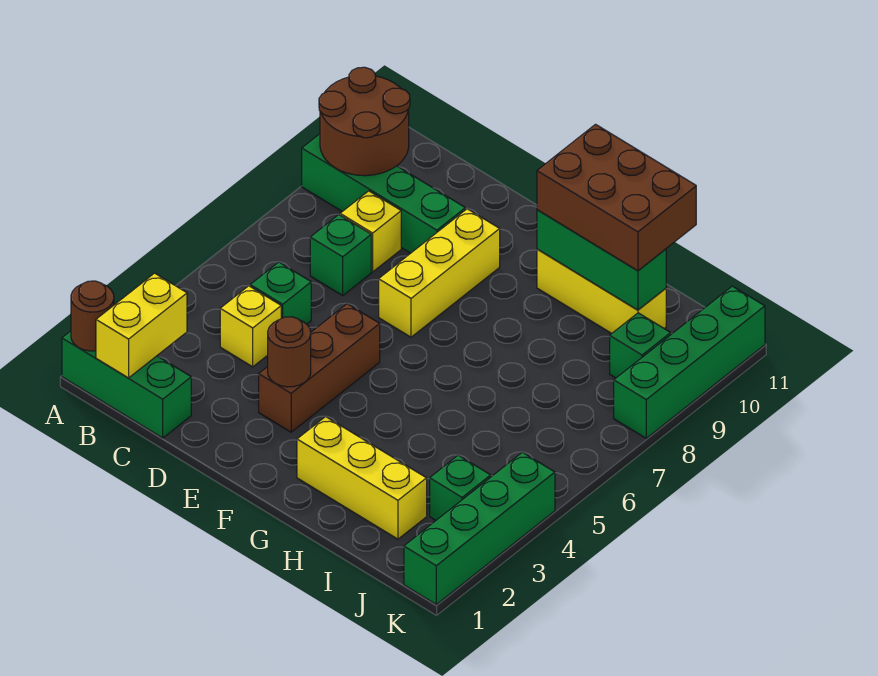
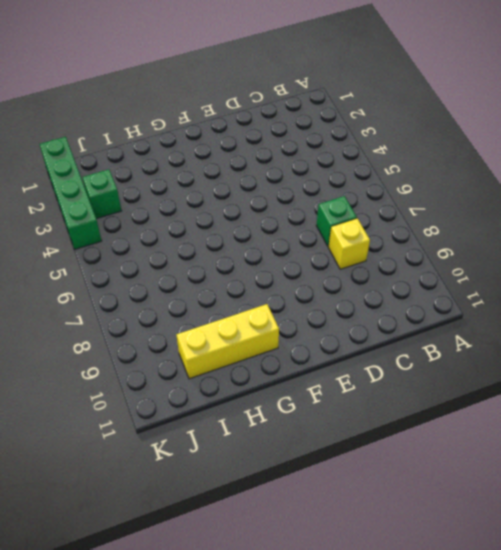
none -> green brick A1:C1 level 1
none -> green brick A9:D9 level 1
none -> yellow brick C4 level 1

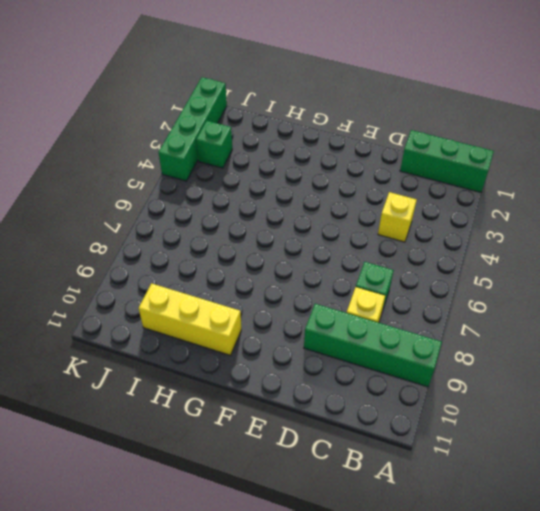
none -> green brick C5 level 1
none -> brown brick E3:E5 level 1
none -> yellow brick E7:E9 level 1

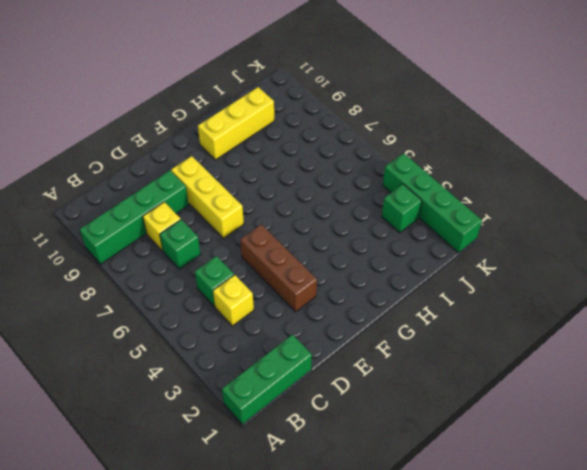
none -> yellow brick G2:I2 level 1
none -> green brick J9 level 1
none -> green brick K8:K11 level 1

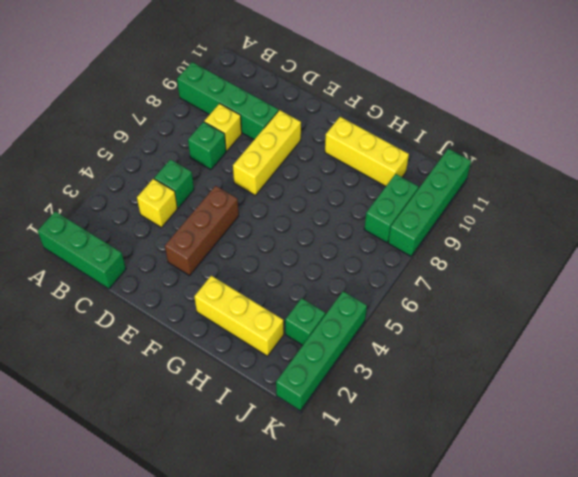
green brick J8:J9 level 1 -> green brick J9 level 1
none -> brown round brick A1 level 2
none -> brown round brick A9:B10 level 2
none -> yellow brick B1:B2 level 2

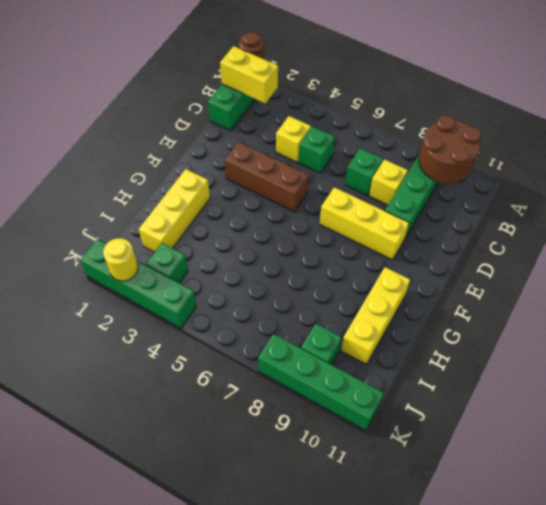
yellow round brick K2 level 2 -> none
none -> brown round brick E3 level 2
none -> green brick G10:I10 level 2
none -> brown brick G10:I11 level 3

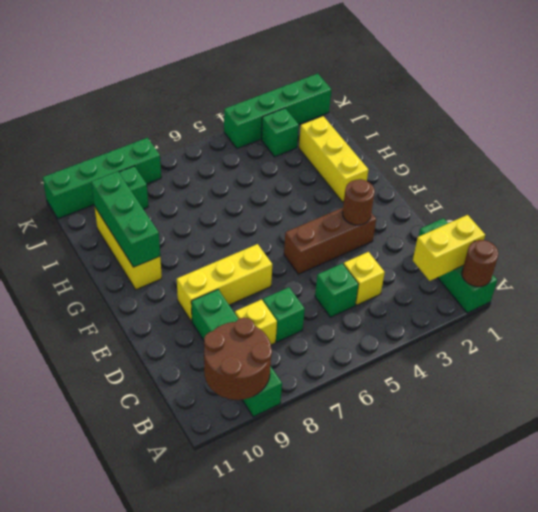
none -> brown brick G10:I11 level 3

